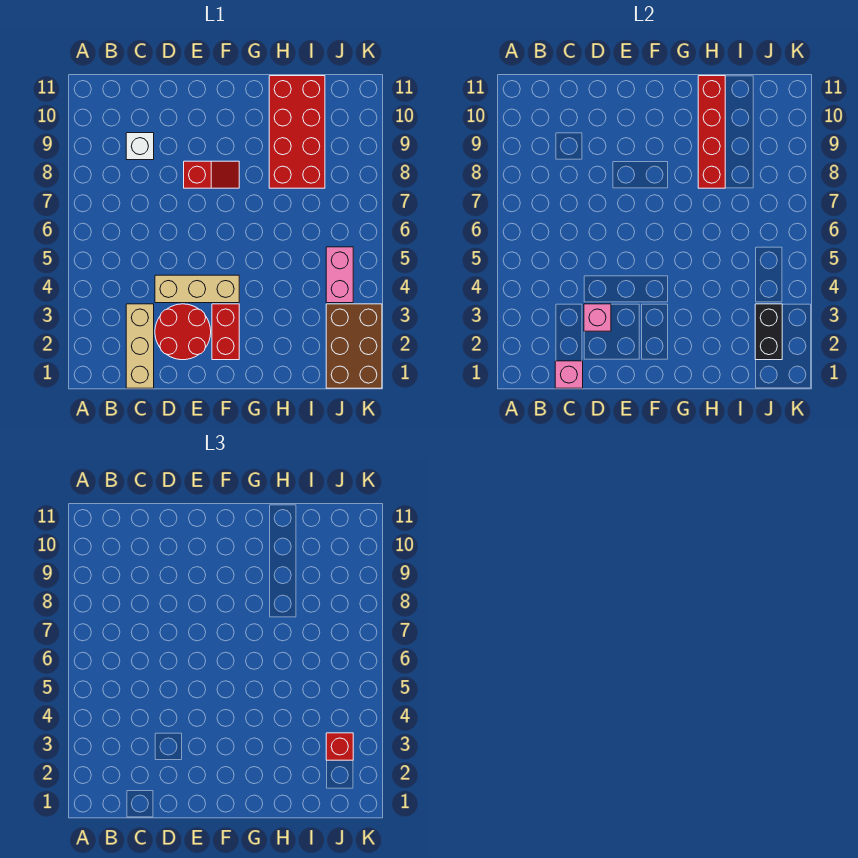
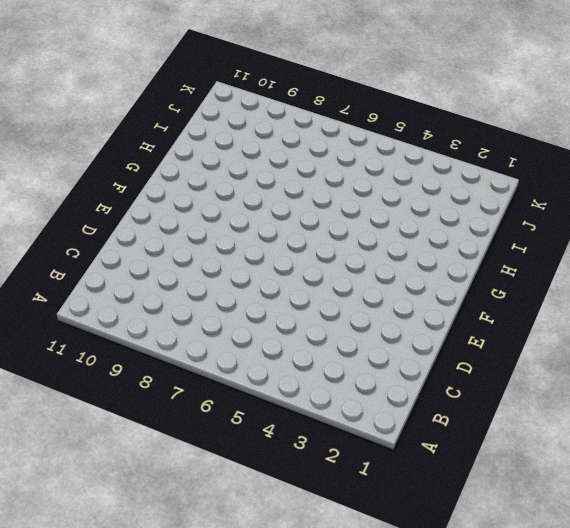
none -> tan brick C1:C3 level 1
none -> white brick C9 level 1
none -> red round brick D2:E3 level 1

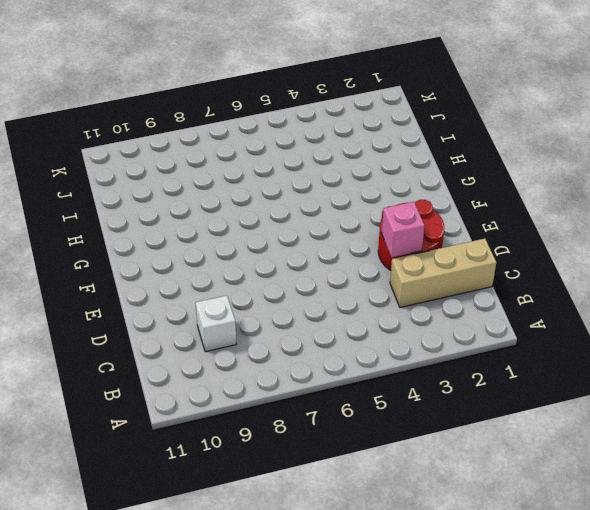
none -> tan brick D4:F4 level 1
none -> red slope E8:F8 level 1 top E
none -> red brick F2:F3 level 1

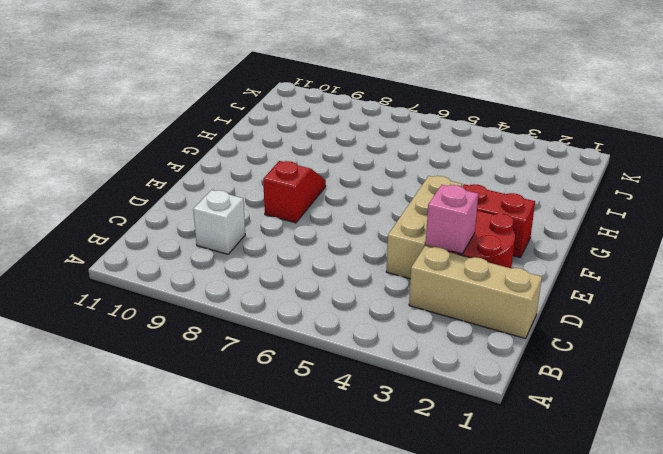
none -> red brick H8:I11 level 1
none -> brown brick J1:K3 level 1
none -> pink brick J4:J5 level 1

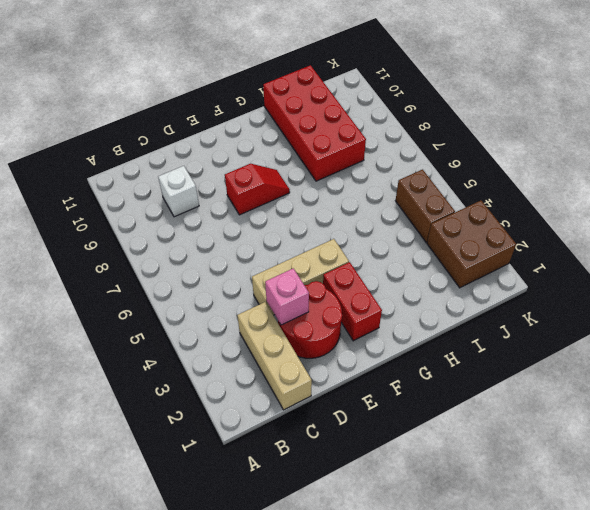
brown brick J2:K3 level 1 -> brown brick J1:K3 level 1
brown brick J4:J5 level 1 -> pink brick J4:J5 level 1
none -> pink brick C1 level 2
none -> red brick H8:H11 level 2
none -> black brick J2:J3 level 2

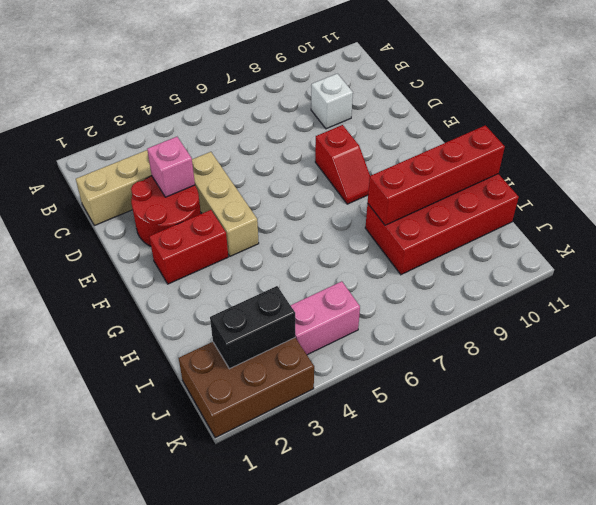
none -> pink brick C1 level 2
none -> red brick J3 level 3

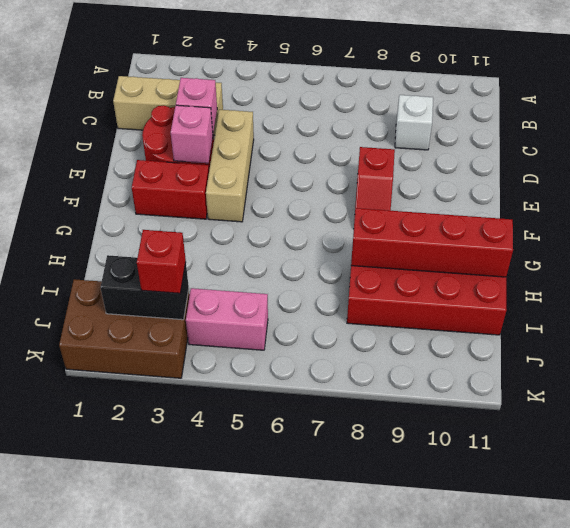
pink brick E3 level 2 -> pink brick C1 level 2

